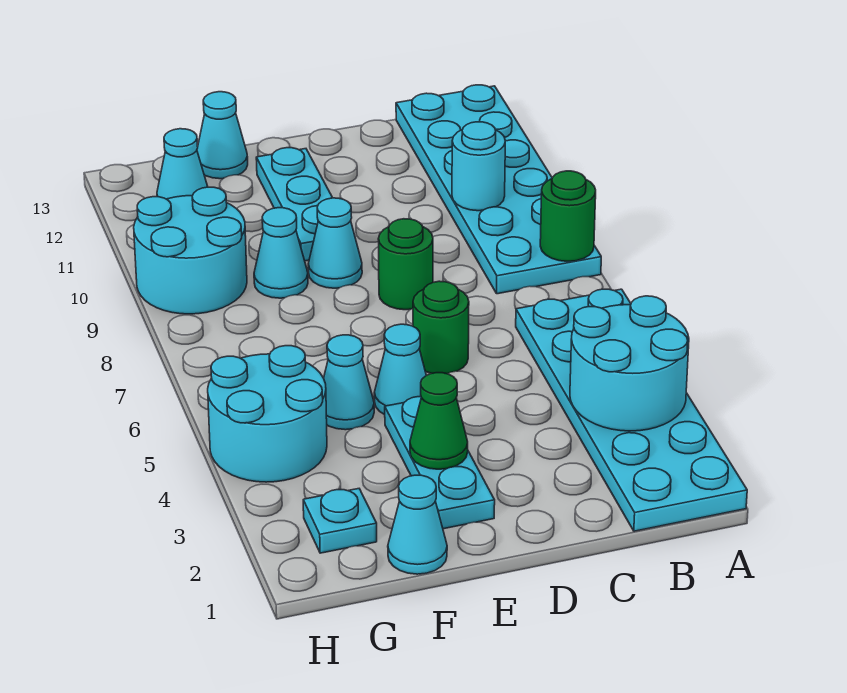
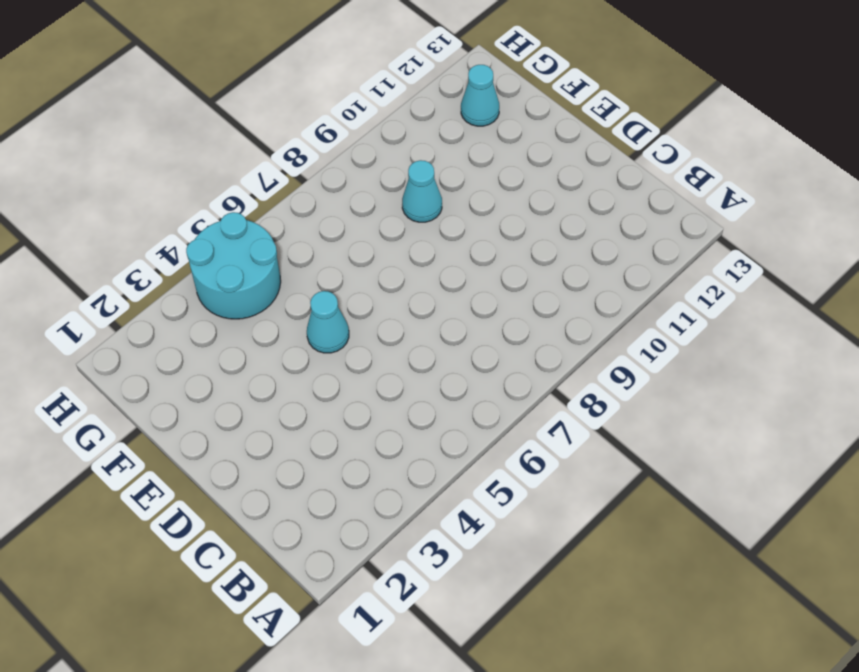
none -> cyan plate A1:B6 level 1
none -> cyan plate A8:B13 level 1
none -> green round brick D6 level 1

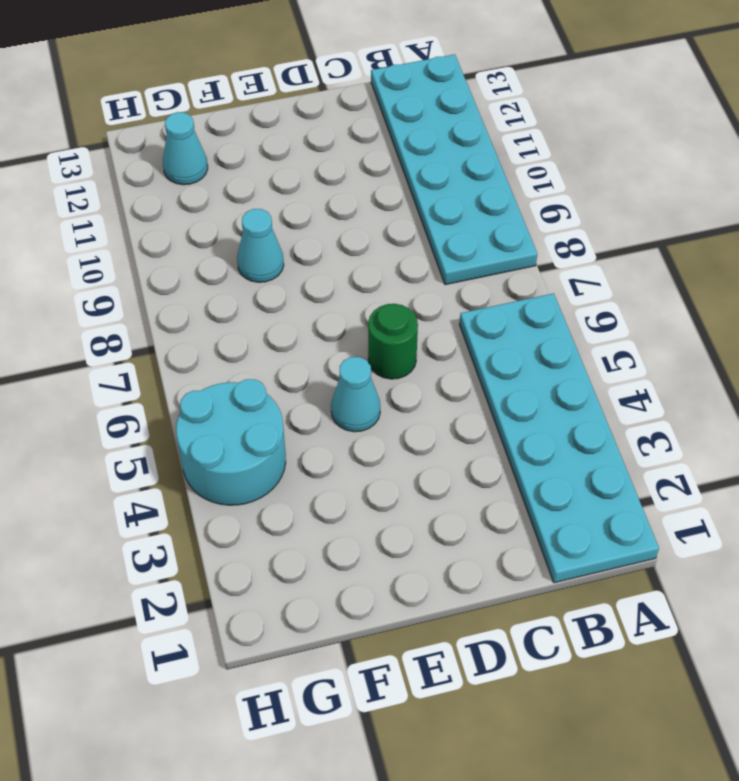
none -> green round brick D8 level 1
none -> cyan plate E2:E4 level 1
none -> cyan cone E9 level 1

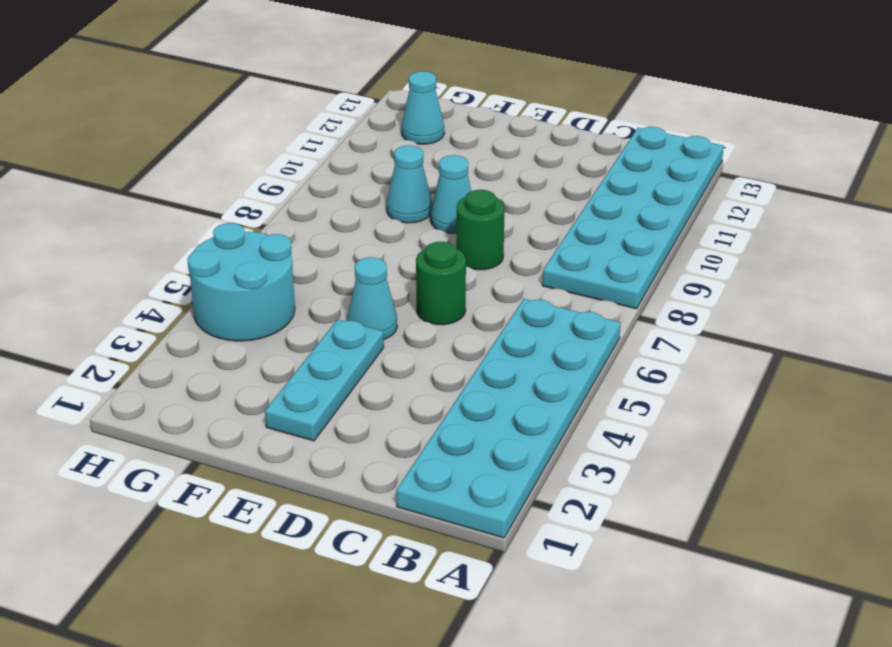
none -> cyan plate E10:E12 level 1
none -> cyan cone F1 level 1
none -> cyan cone F5 level 1

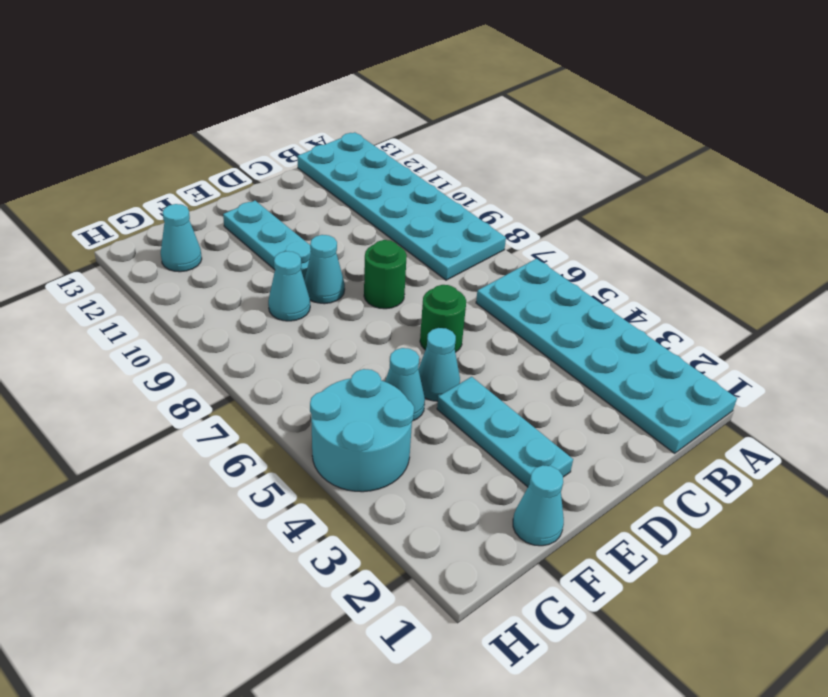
none -> cyan cone F13 level 1
none -> cyan plate G2 level 1
none -> cyan round brick G9:H10 level 1

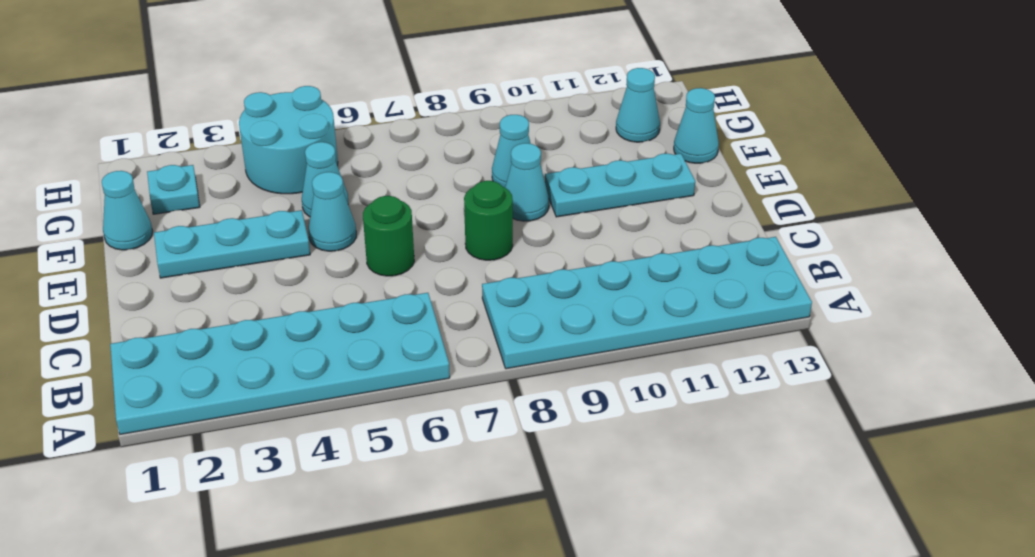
none -> cyan round brick G9:H10 level 1
none -> cyan round brick A3:B4 level 2
none -> green round brick A8 level 2

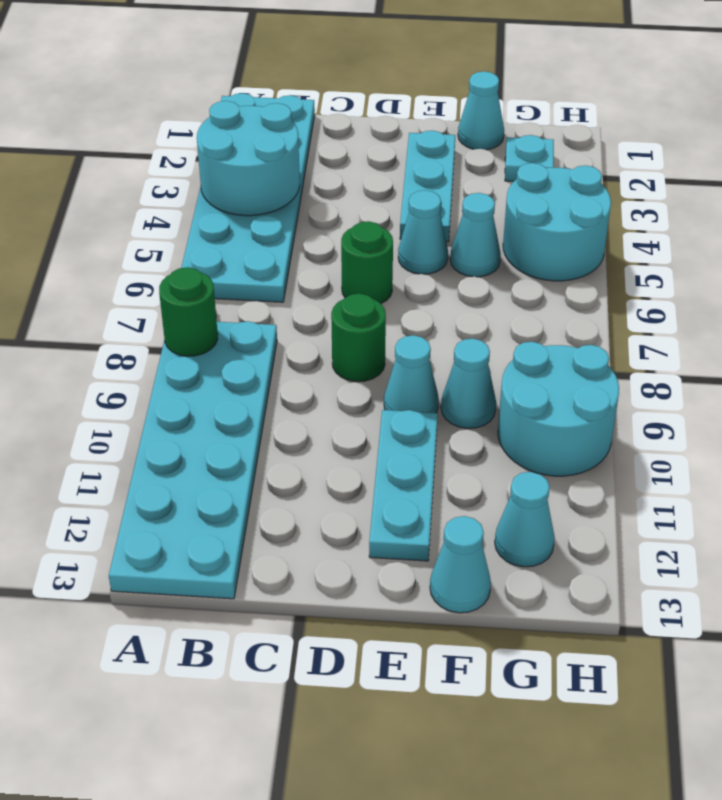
none -> cyan round brick B10 level 2
none -> green cone E3 level 2

